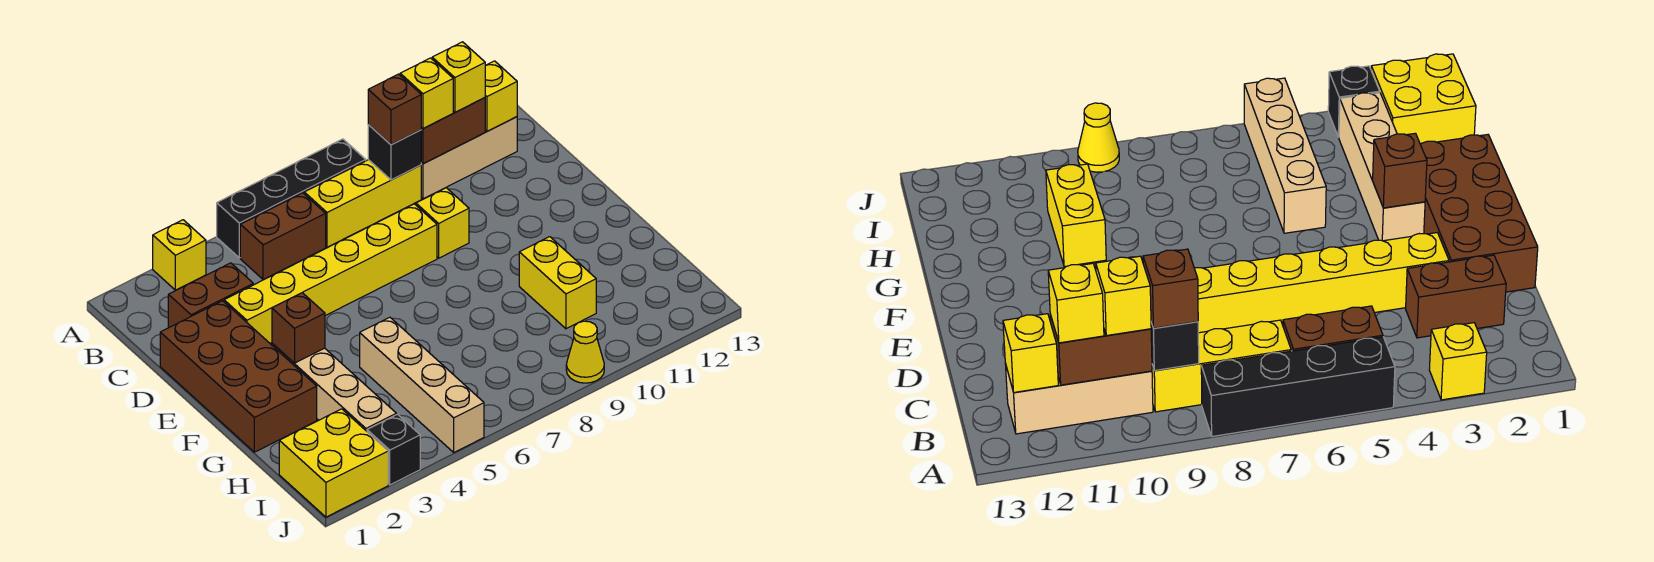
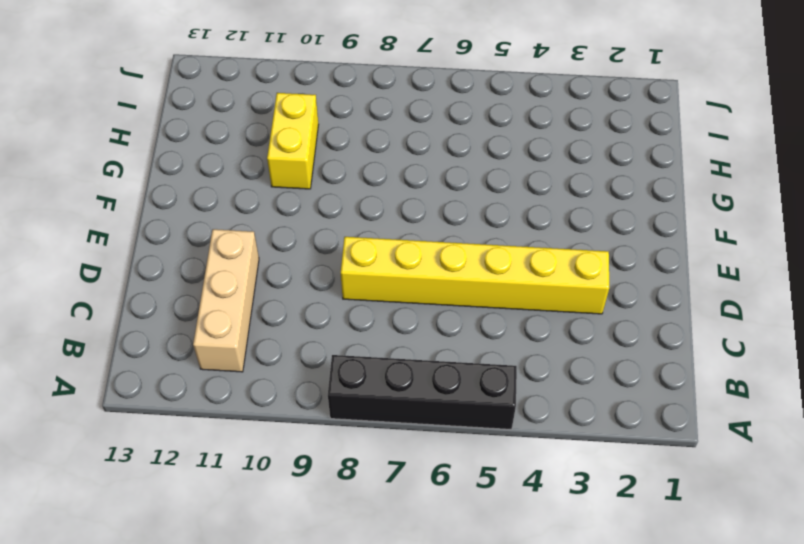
tan brick B11:D11 level 1 -> tan brick B10:B12 level 1
none -> yellow brick A3 level 1
none -> brown brick B5:B6 level 1
none -> yellow brick B7:B9 level 1

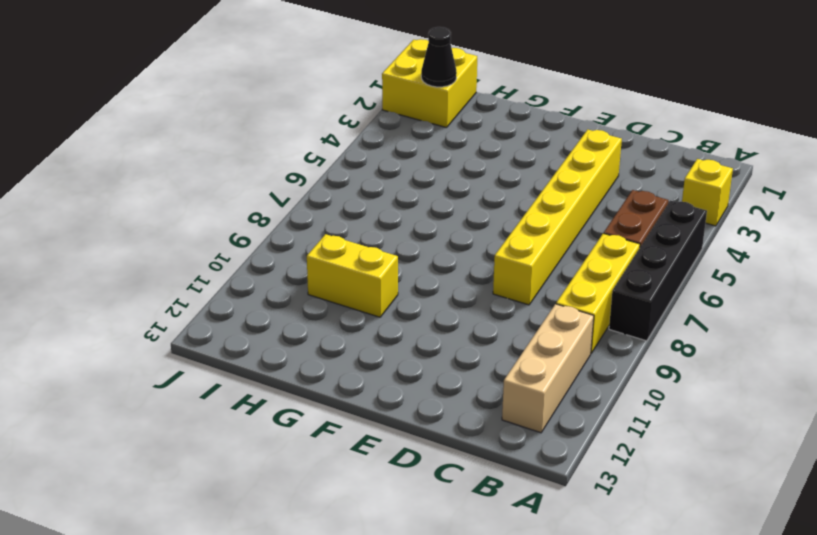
black cone I2 level 2 -> none
none -> brown brick C2:C3 level 1
none -> brown brick D1:G2 level 1
none -> yellow brick D9 level 1

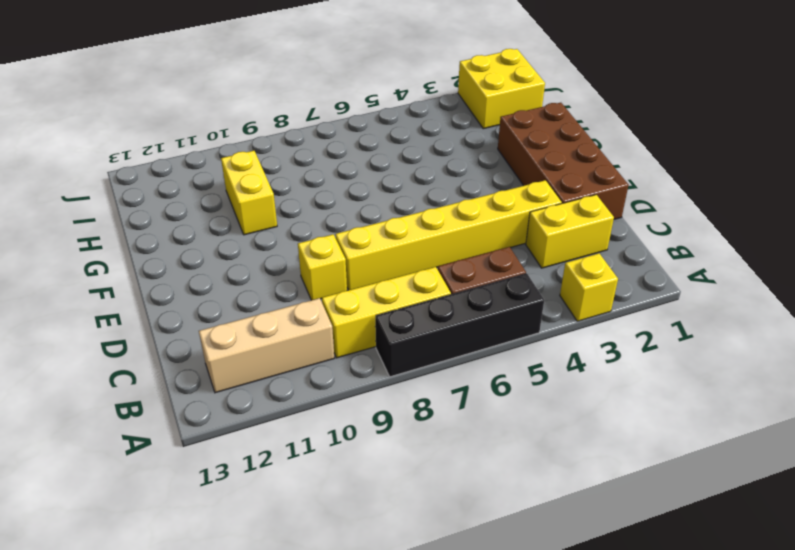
yellow brick C2:C3 level 1 -> brown brick C2:C3 level 1
none -> tan brick F3:I3 level 1
none -> tan brick G5:J5 level 1
none -> black brick J3 level 1

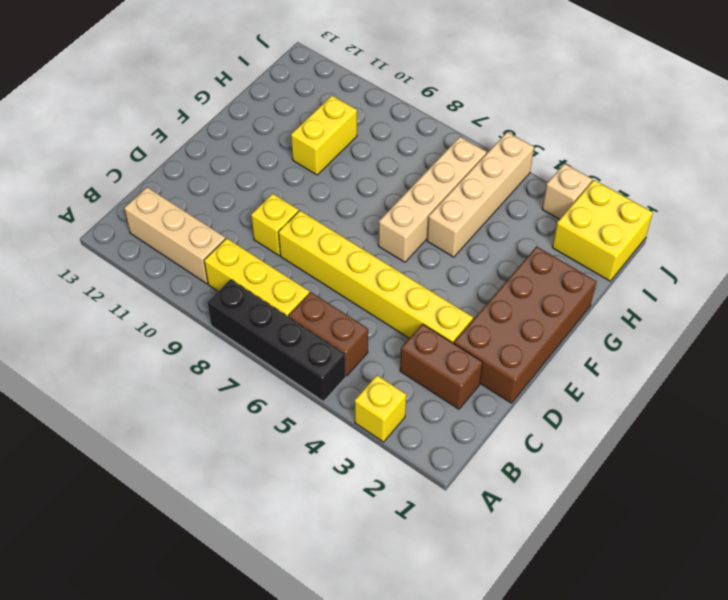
tan brick F6:I6 level 1 -> tan brick F3:I3 level 1
tan brick J3 level 1 -> black brick J3 level 1
none -> yellow cone J9 level 1
none -> black brick B9 level 2
none -> brown brick B10:B11 level 2

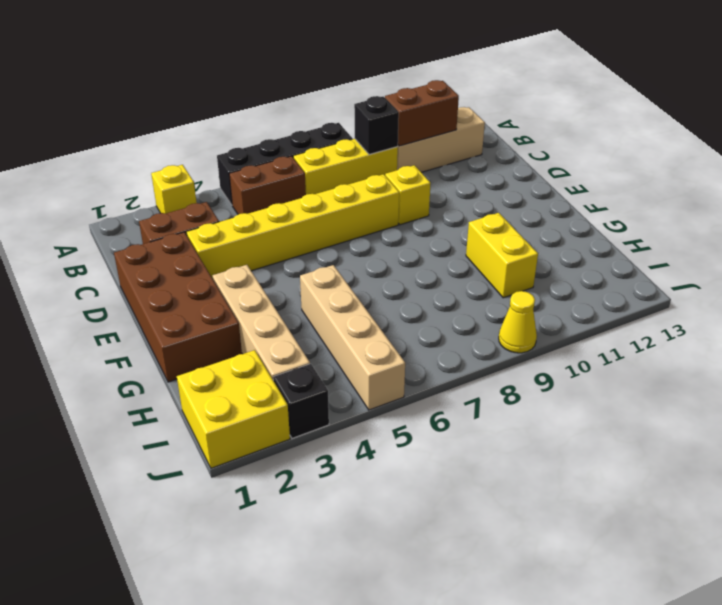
none -> yellow brick B12 level 2
none -> brown brick F3 level 2
none -> brown brick B9 level 3

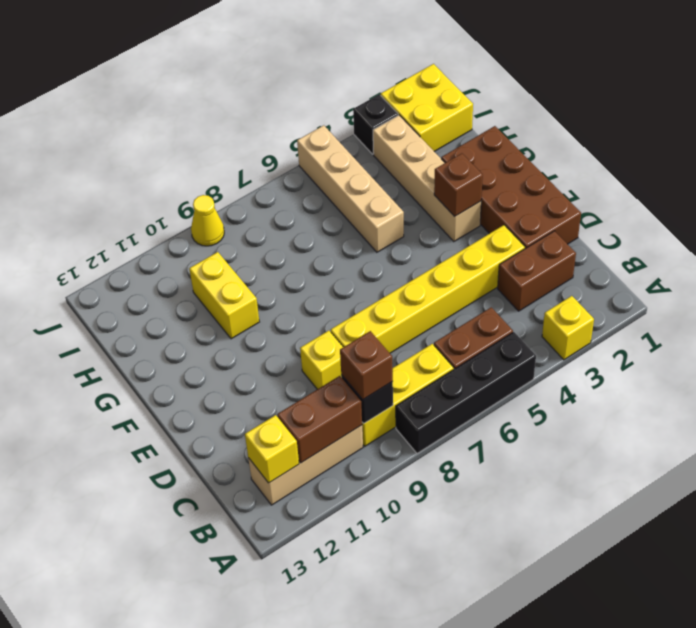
none -> yellow brick B10 level 3
none -> yellow brick B11 level 3

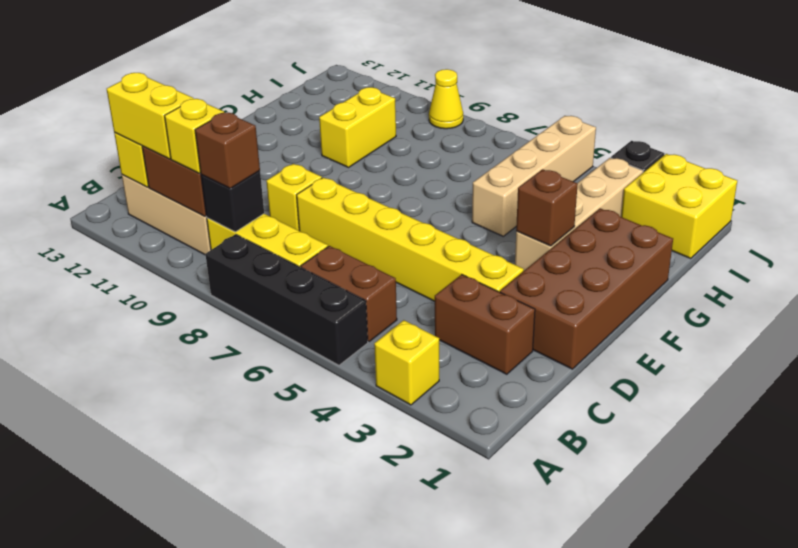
yellow brick B11:B12 level 3 -> yellow brick B11 level 3

